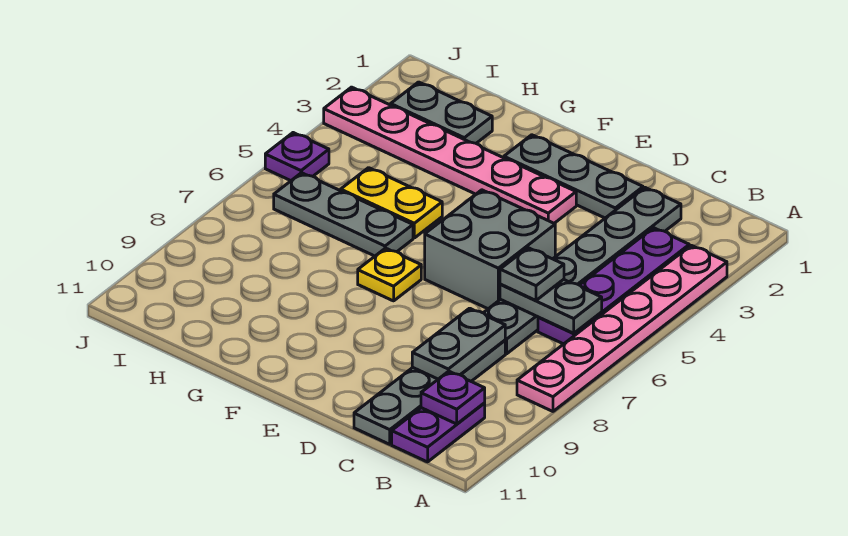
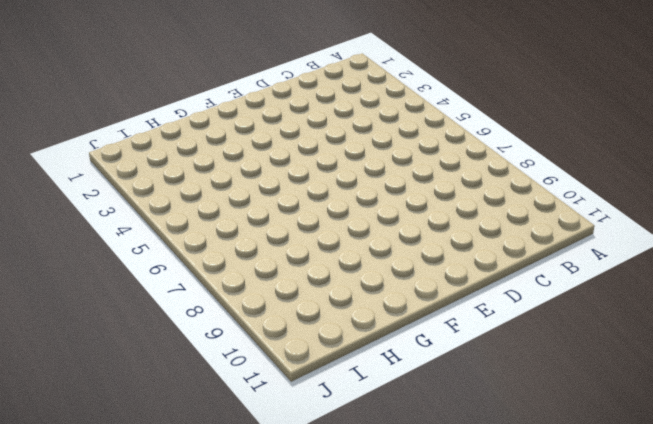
none -> pink plate A3:A8 level 1
none -> purple plate B3:B6 level 1
none -> purple plate B10:B11 level 1

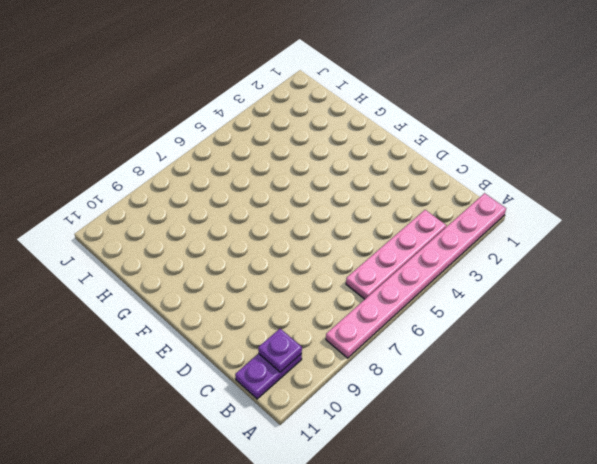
pink plate A1:A8 level 1 -> pink plate A3:A8 level 1
pink plate B3:B6 level 1 -> purple plate B3:B6 level 1
none -> grey plate C2:C7 level 1
none -> grey plate C8:C11 level 1
none -> grey plate D2:F2 level 1

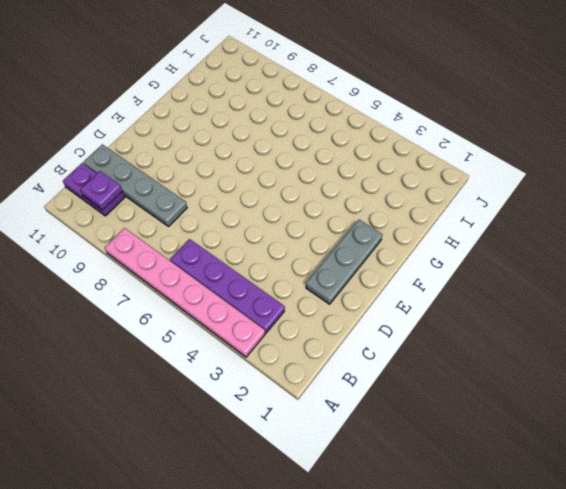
none -> grey plate C2:C7 level 1
none -> grey brick D5:E6 level 1
none -> pink plate E3:J3 level 1

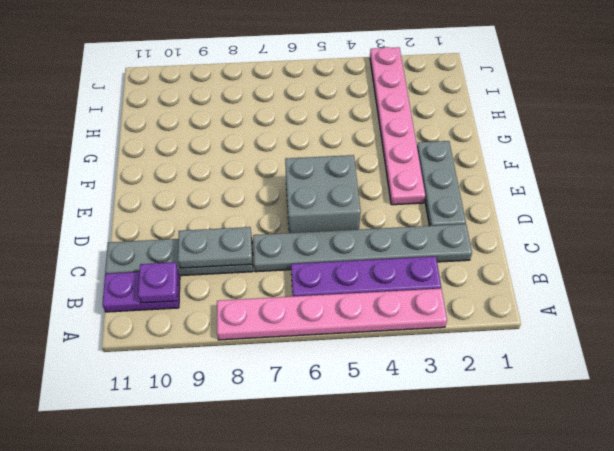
none -> yellow plate F7 level 1
none -> yellow plate G5:H5 level 1
none -> grey plate G6:I6 level 1

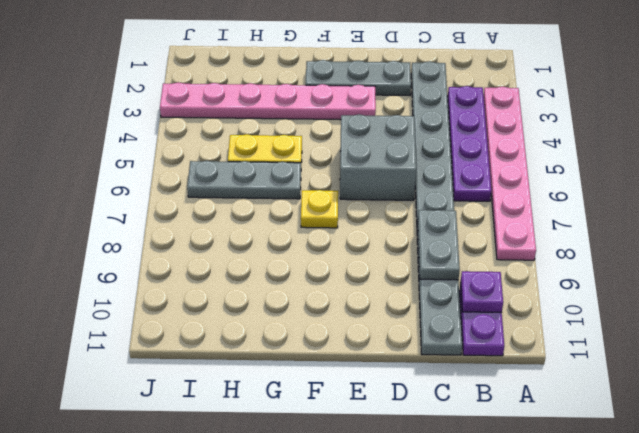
none -> grey plate H2:I2 level 1
none -> purple plate J5 level 1
none -> grey plate B6:C6 level 2

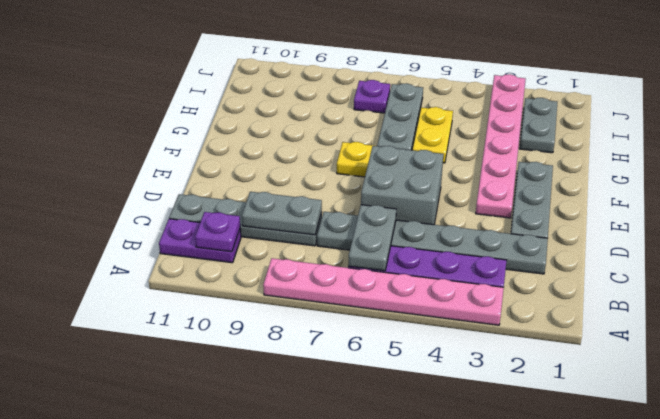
purple plate I7 level 1 -> purple plate J5 level 1
none -> grey plate C6 level 3

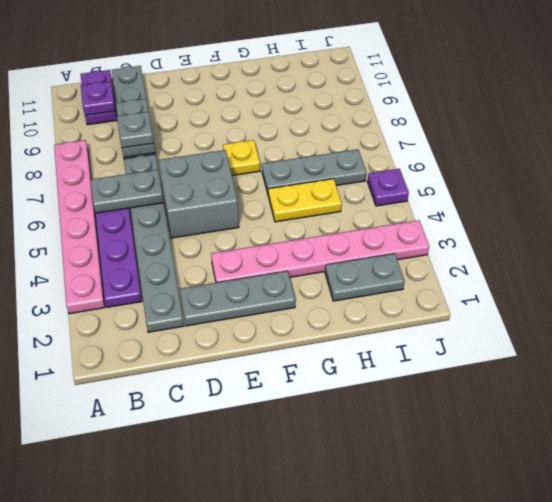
grey plate C8 level 3 -> grey plate C6 level 3

